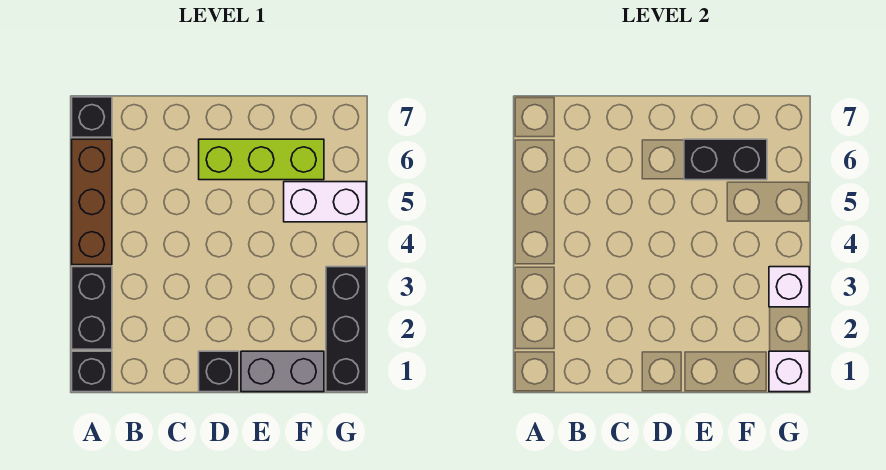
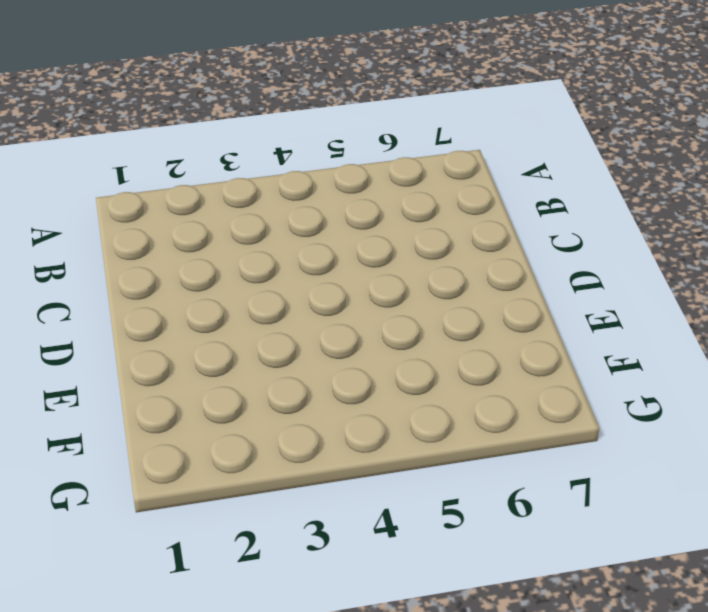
none -> black brick A1 level 1
none -> black brick A2:A3 level 1
none -> brown brick A4:A6 level 1

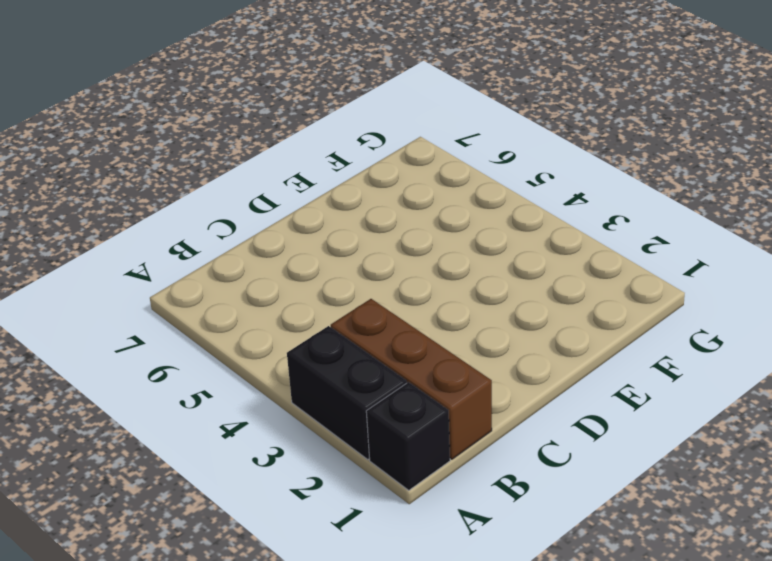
brown brick B1:B3 level 1 -> brown brick A4:A6 level 1
none -> black brick A7 level 1
none -> black brick D1 level 1
none -> lime brick D6:F6 level 1

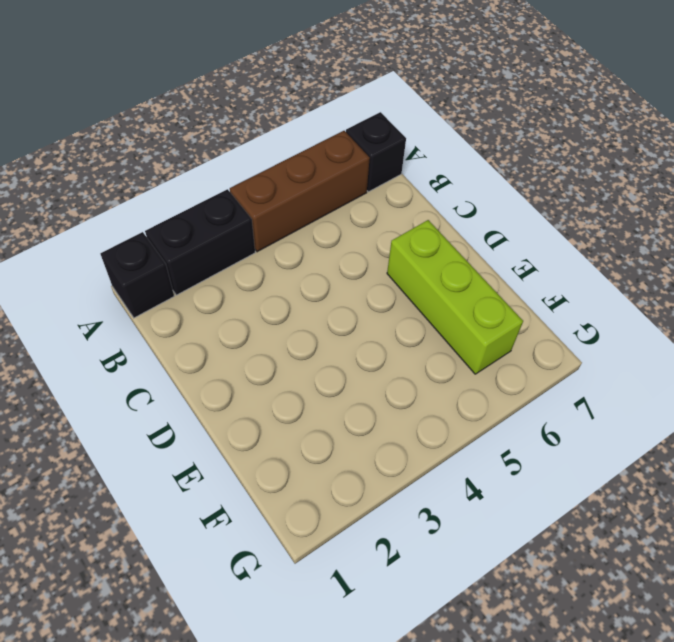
none -> black brick D1 level 1
none -> grey brick E1:F1 level 1
none -> white brick F5:G5 level 1

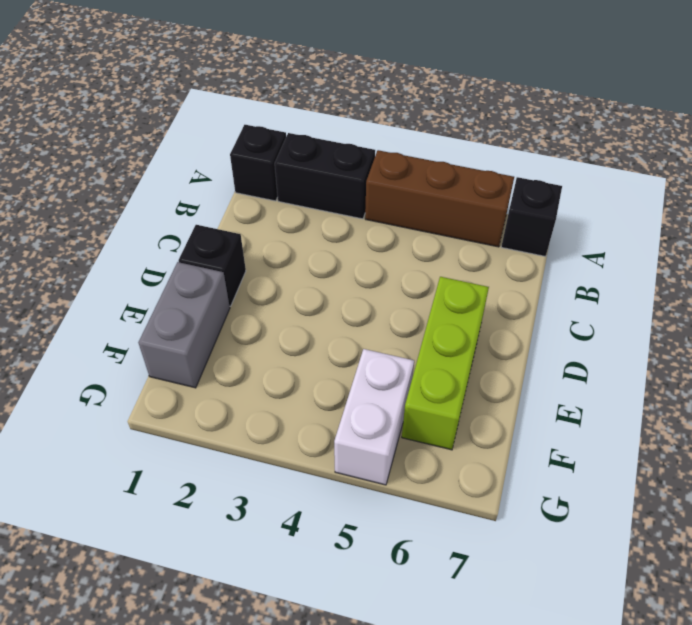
none -> black brick G1:G3 level 1
none -> black brick E6:F6 level 2
none -> white brick G1 level 2

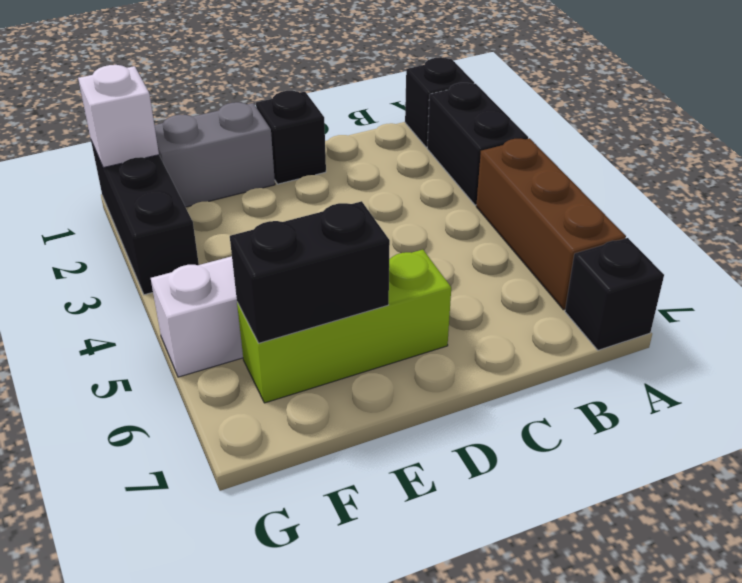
none -> white brick G3 level 2

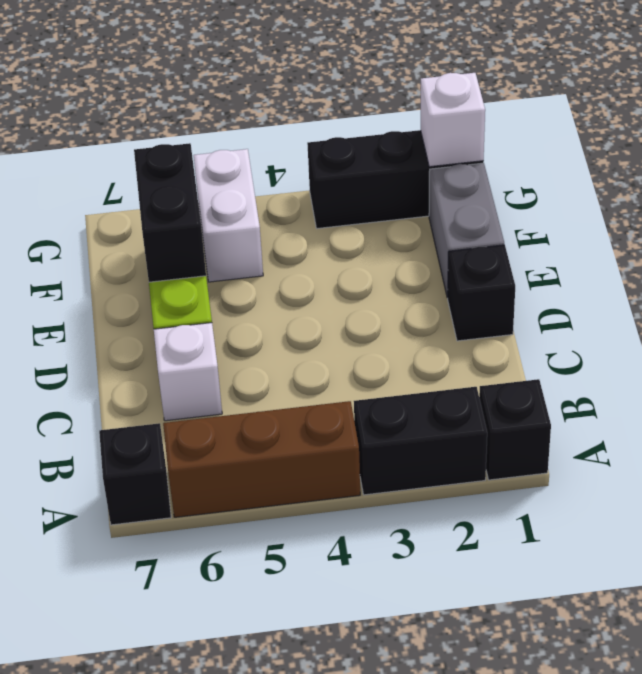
white brick C6 level 1 -> white brick G3 level 2

